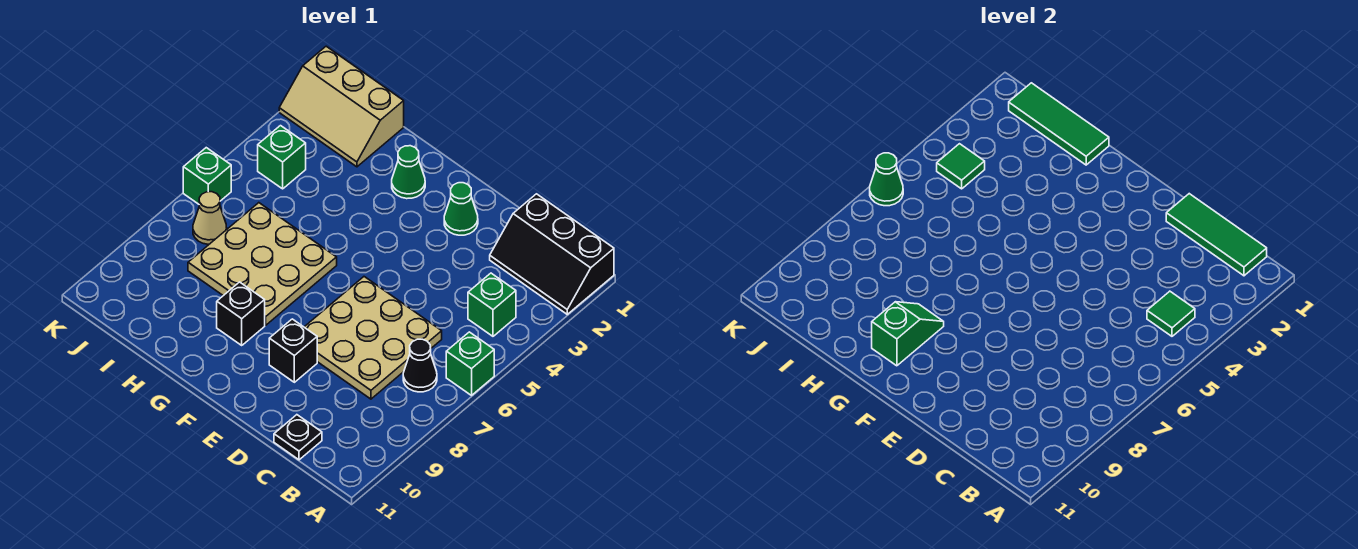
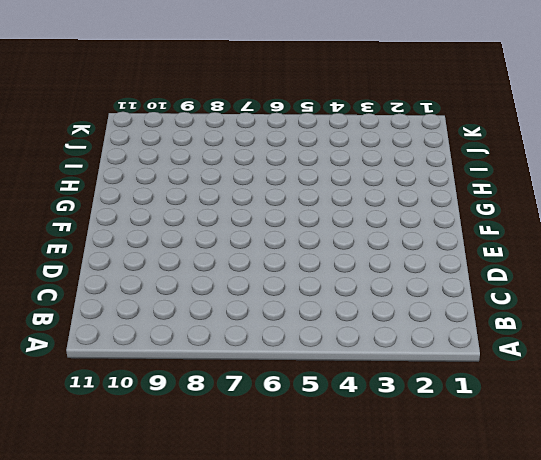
none -> black slope A1:C2 level 1 top 1
none -> green brick A6 level 1
none -> green brick B4 level 1

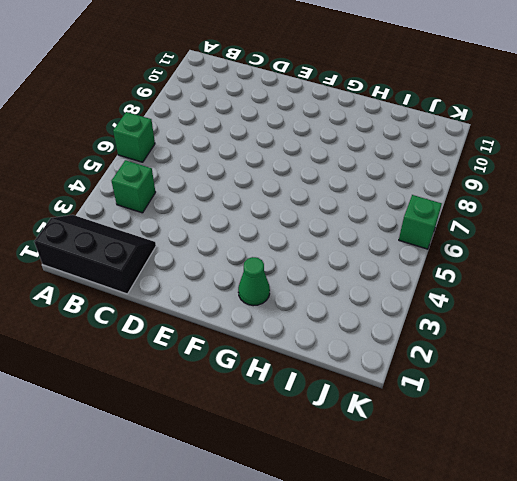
none -> black cone B7 level 1
none -> tan plate C6:E8 level 1
none -> black plate C11 level 1

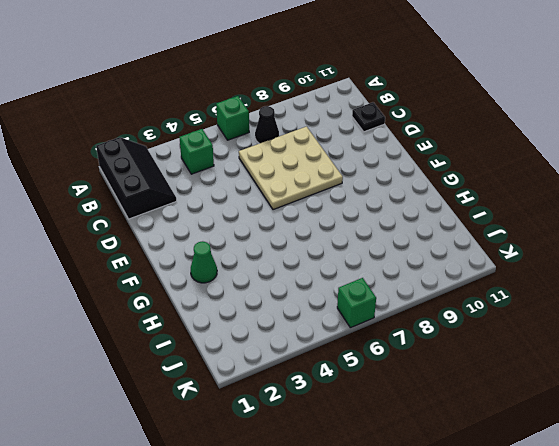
none -> green cone E2 level 1
none -> black brick E9 level 1
none -> tan plate G6:I8 level 1

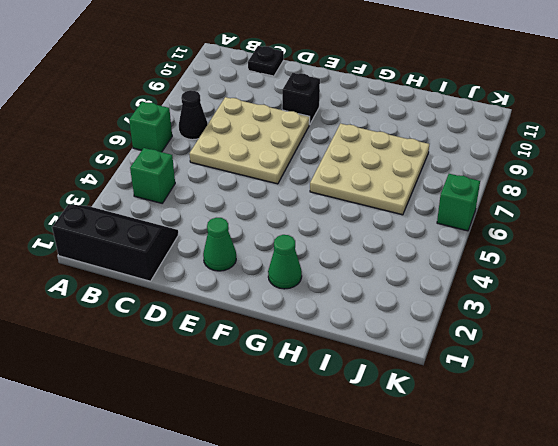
none -> black brick G9 level 1
none -> tan slope I1:K2 level 1 top 1
none -> green brick J4 level 1

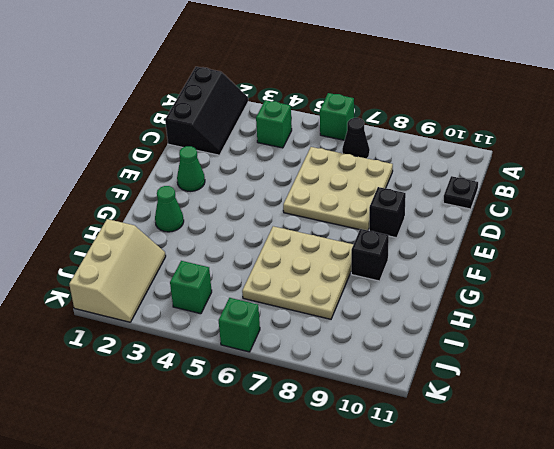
none -> tan cone J7 level 1
none -> green tile B1:D1 level 2
none -> green tile B4 level 2

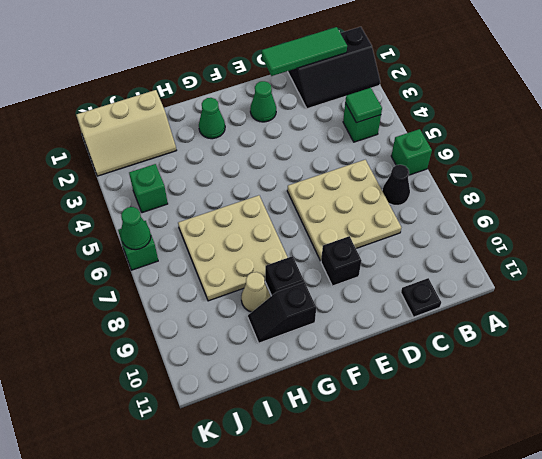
black slope G10:H10 level 1 top G -> none
tan cone H9 level 1 -> tan cone J7 level 1
none -> green slope G9:G10 level 2 top 10
none -> green tile H1:J1 level 2
none -> green tile J4 level 2

